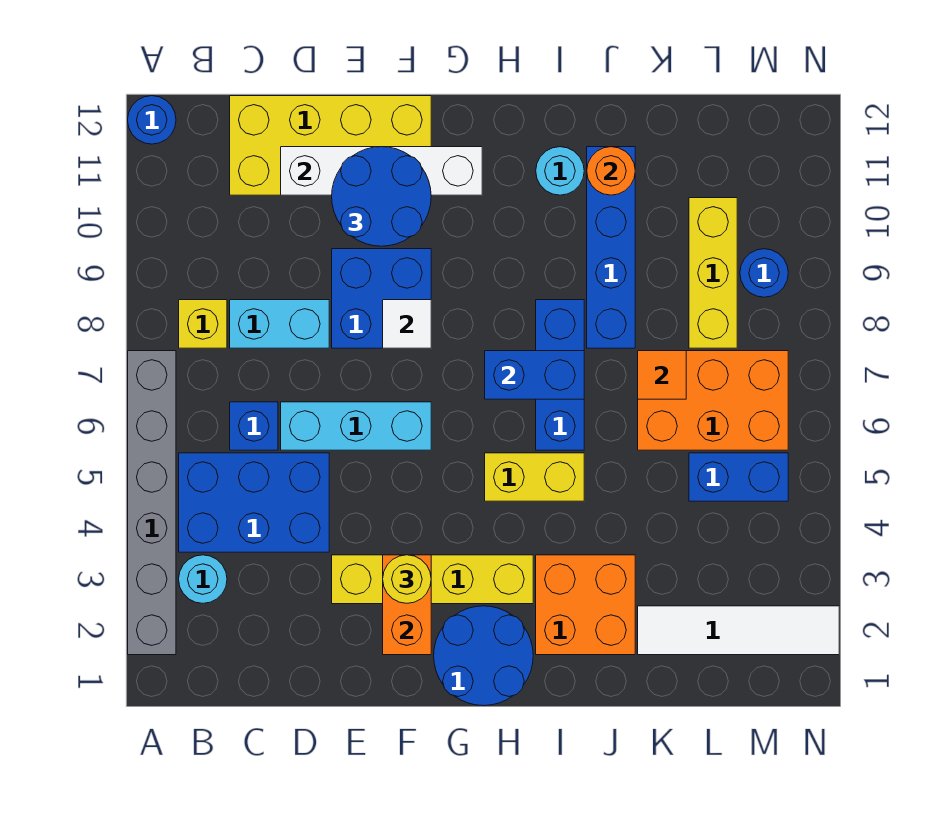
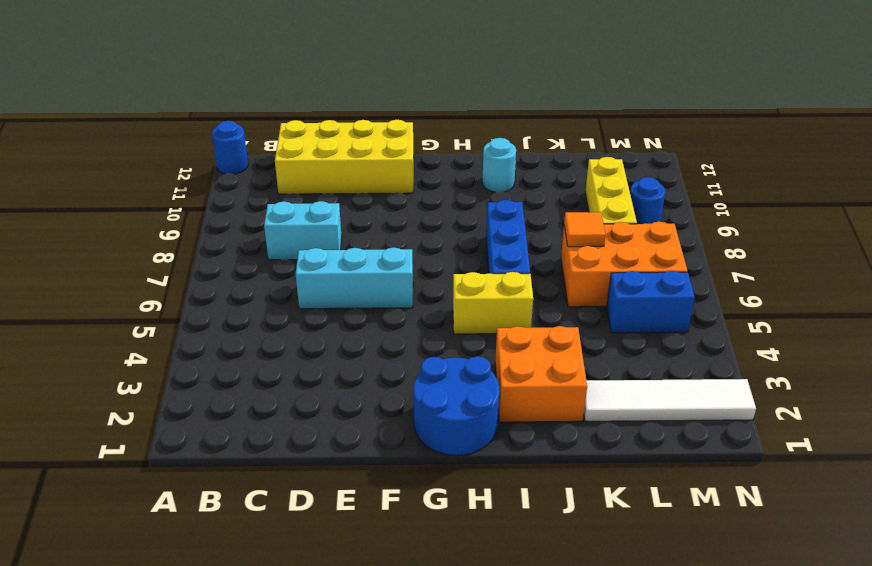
none -> grey brick A2:A7 level 1
none -> cyan round brick B3 level 1
none -> blue brick B4:D5 level 1
none -> yellow brick B8 level 1

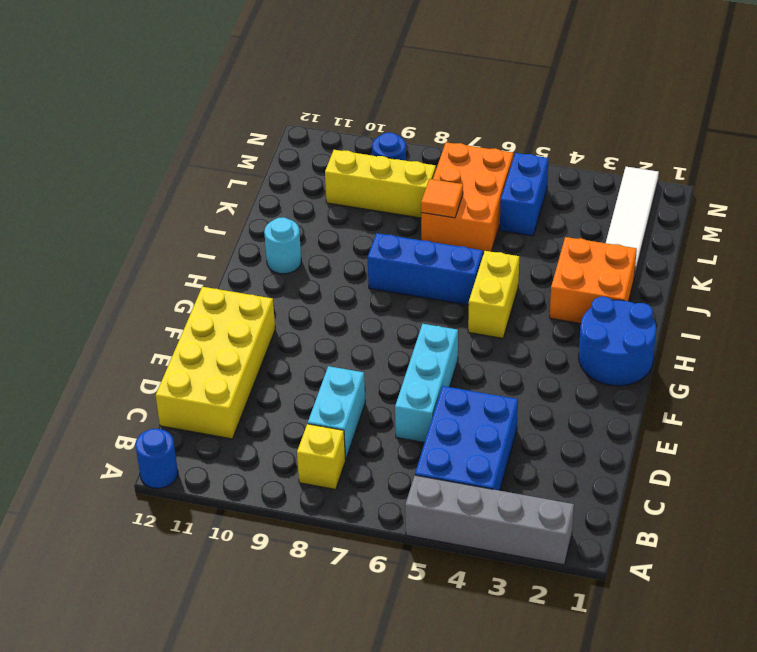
grey brick A2:A5 level 1 -> grey brick A2:A7 level 1
none -> cyan round brick B3 level 1
none -> blue brick C6 level 1
none -> yellow brick E3:H3 level 1
none -> blue brick E8:F9 level 1

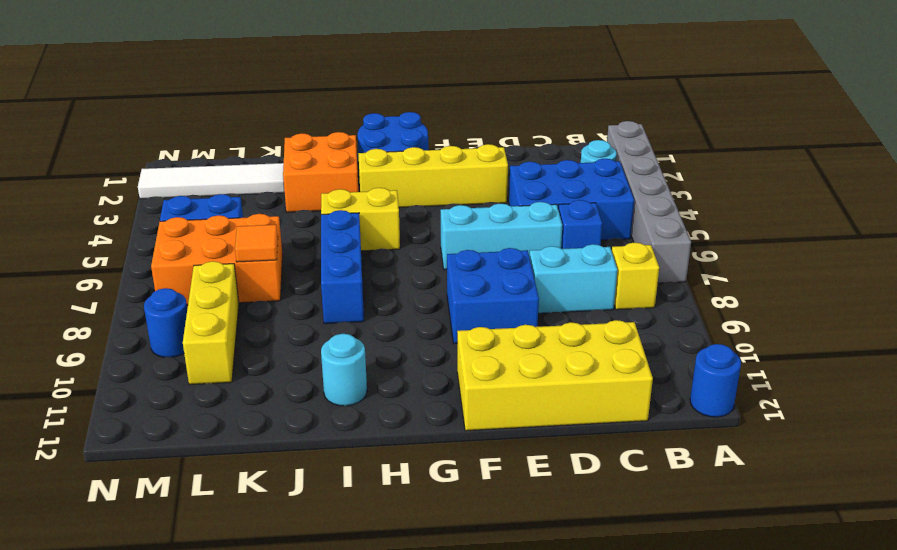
none -> blue brick J8:J11 level 1
none -> white brick D11:G11 level 2
none -> orange brick F2:F3 level 2
none -> white tile F8 level 2

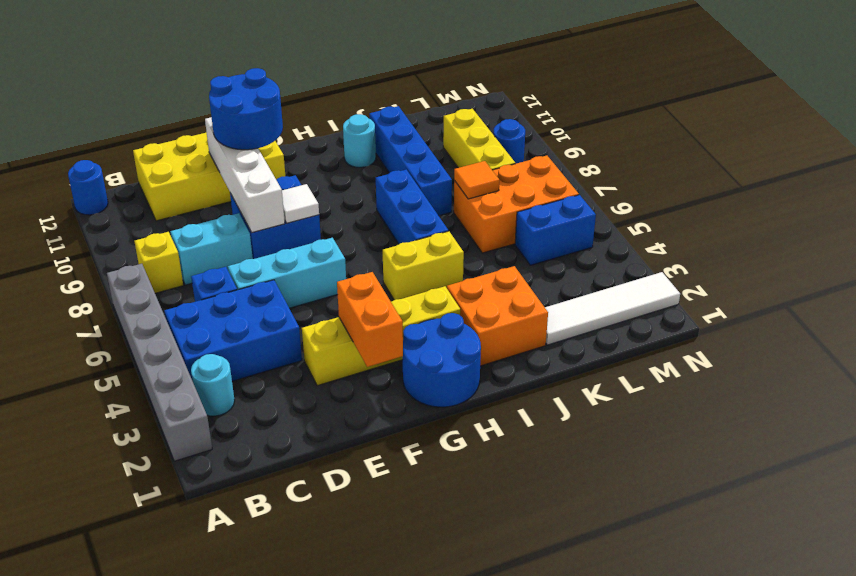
white brick E8:E11 level 2 -> white brick D11:G11 level 2
none -> blue brick H7:I7 level 2
none -> orange round brick J11 level 2
none -> yellow round brick F3 level 3

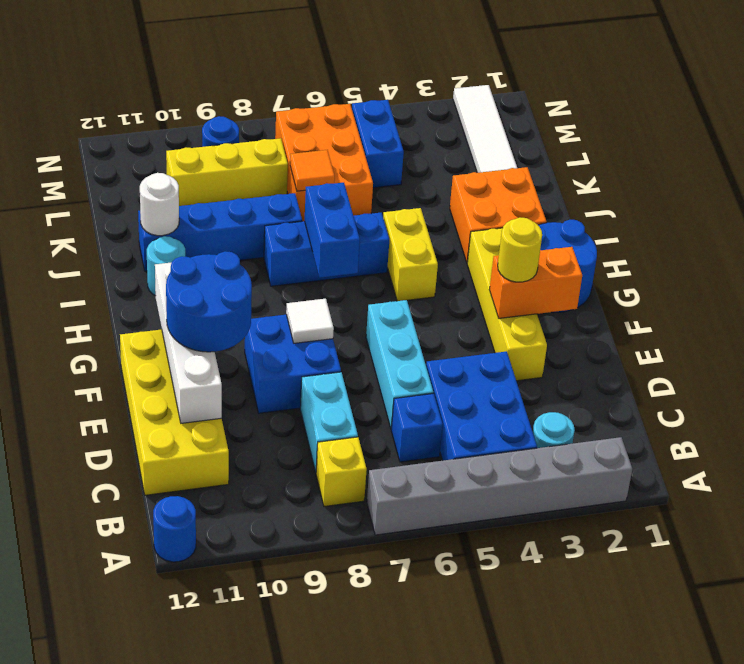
white round brick J11 level 2 -> orange round brick J11 level 2

